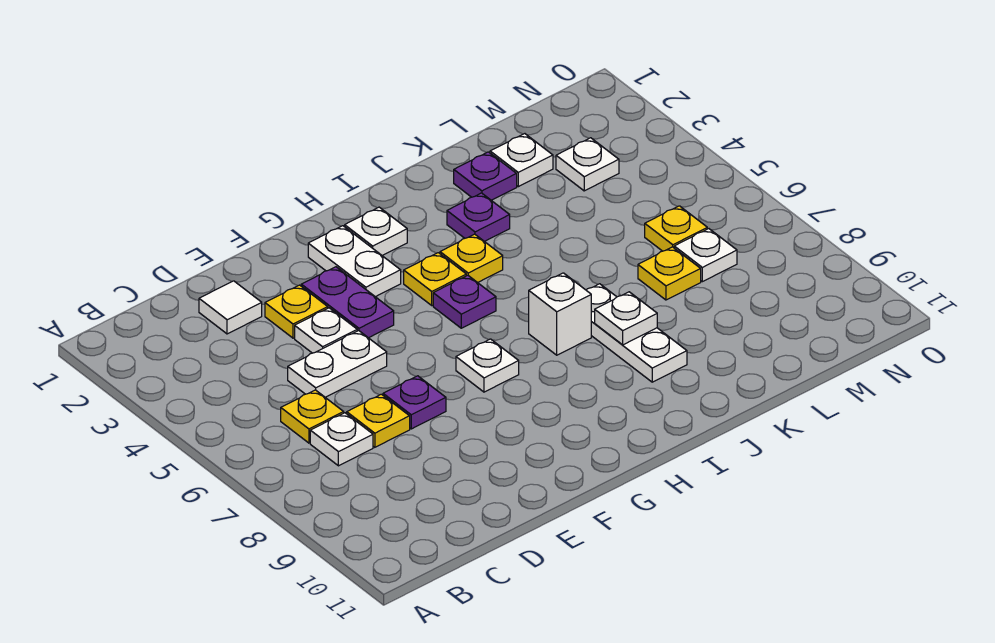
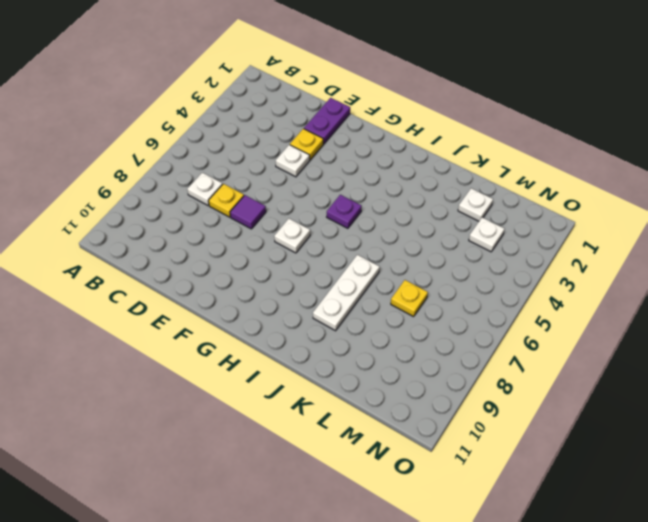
purple plate E1:E2 level 1 -> purple plate F3:F4 level 1
purple tile E7 level 1 -> purple plate E7 level 1
none -> yellow plate C6 level 1
none -> white tile D2 level 1
none -> white plate D5:E5 level 1

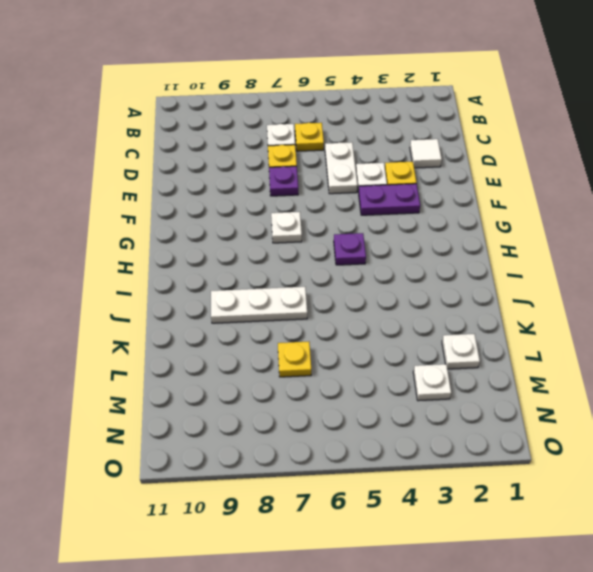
none -> white plate G2:G3 level 1
none -> white plate H2 level 1
none -> yellow plate H4 level 1

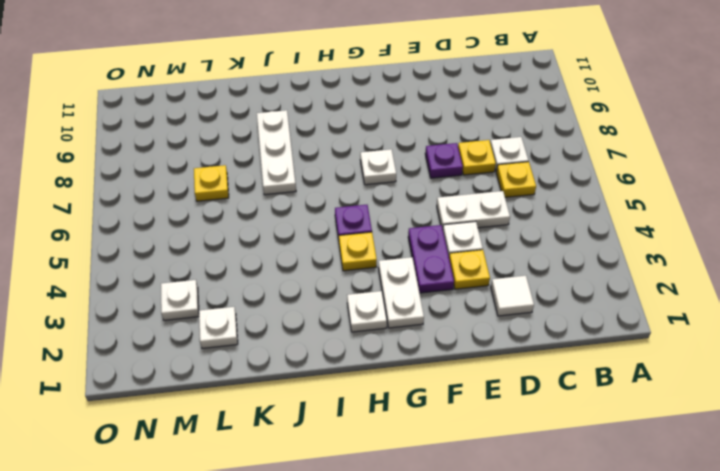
none -> yellow plate I4 level 1
none -> white brick I7 level 1
none -> purple plate J3 level 1

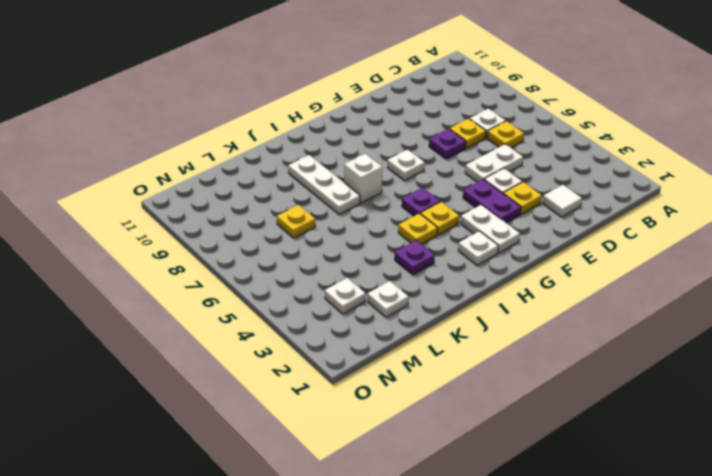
none -> purple plate K2 level 1
none -> yellow plate M6 level 1
none -> white plate M7 level 1

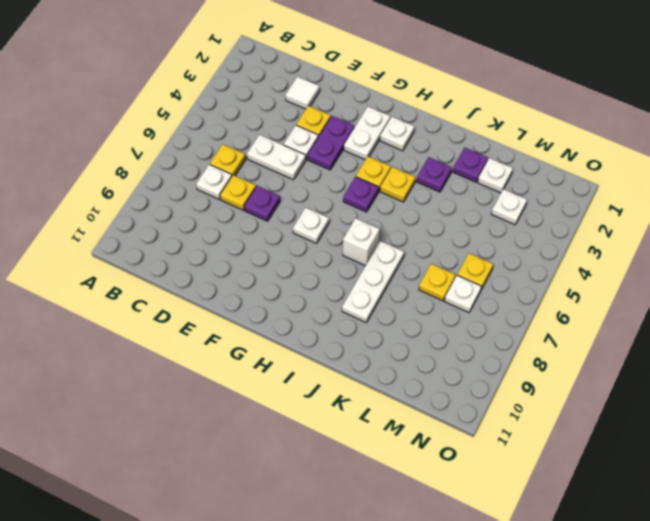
none -> white plate J8 level 2

